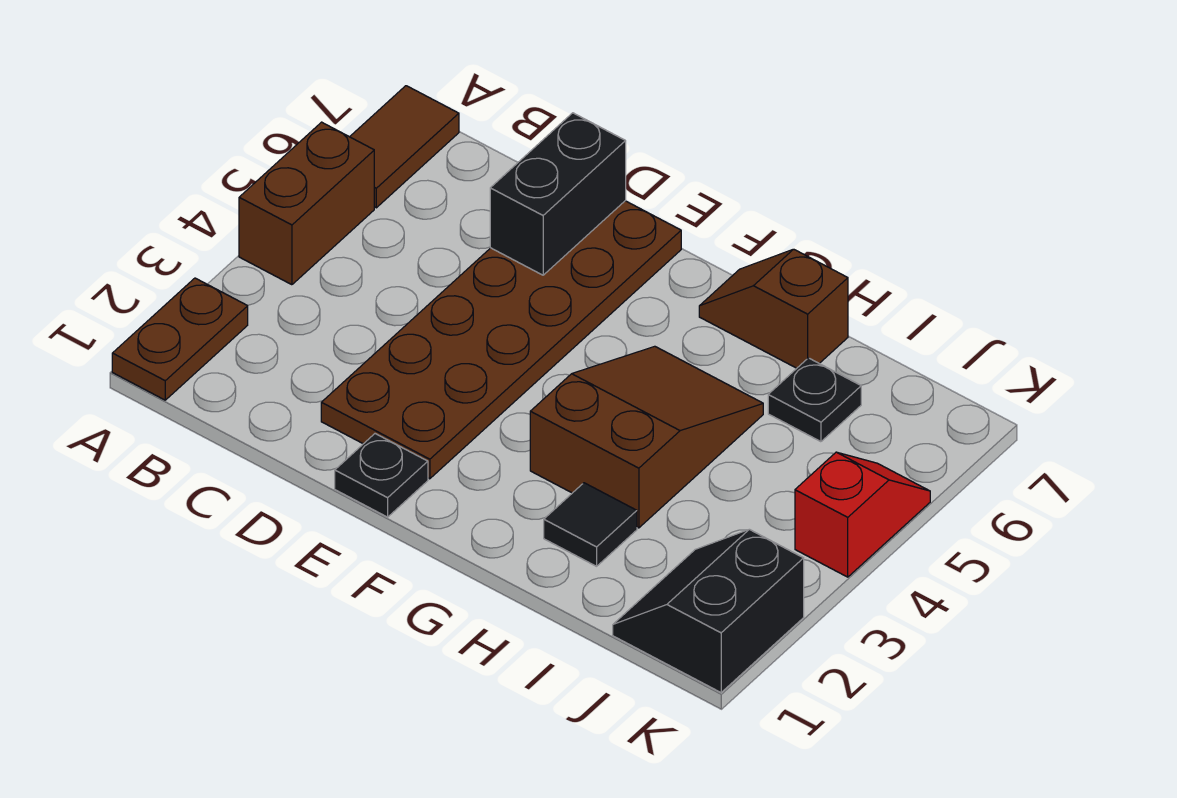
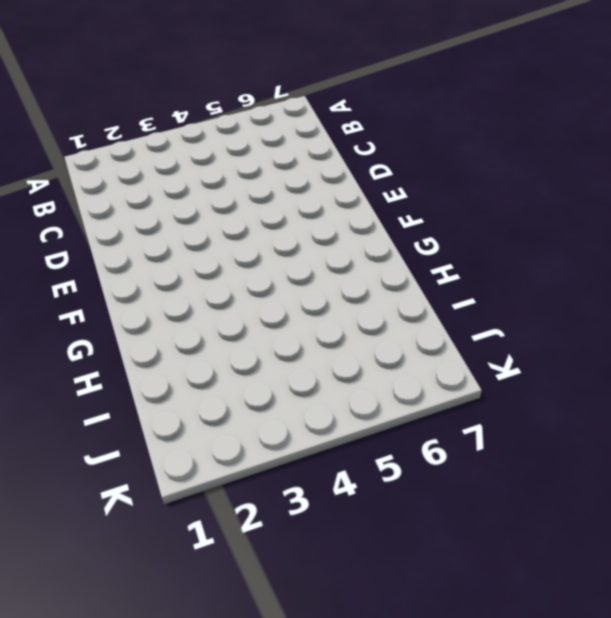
none -> brown plate A1:A2 level 1
none -> brown brick A4:A5 level 1
none -> brown tile A6:A7 level 1

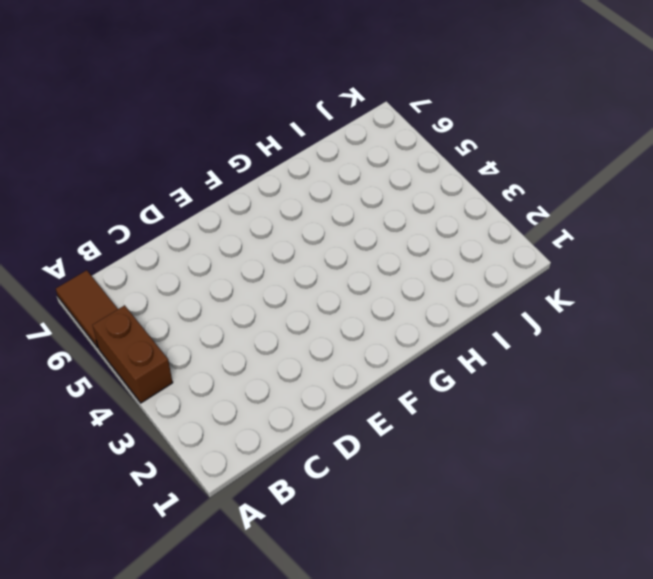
none -> brown plate A1:A2 level 1
none -> brown plate D2:E7 level 1
none -> black plate E1 level 1

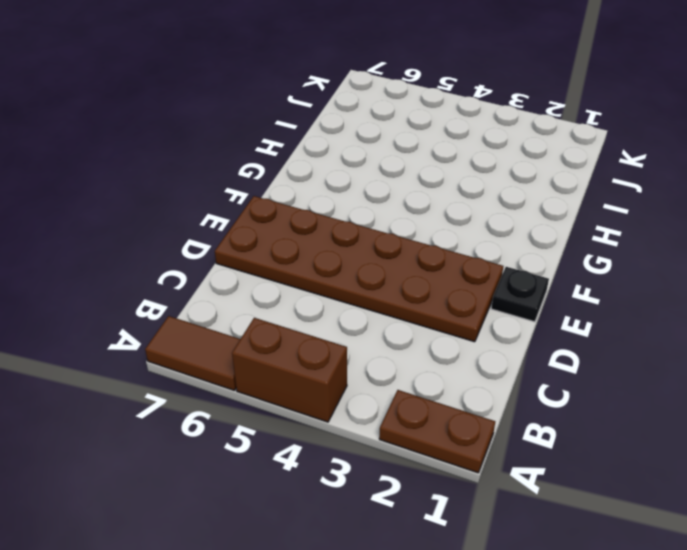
none -> brown slope G3:H5 level 1 top 3
none -> brown slope G7:H7 level 1 top H
none -> black tile H2 level 1

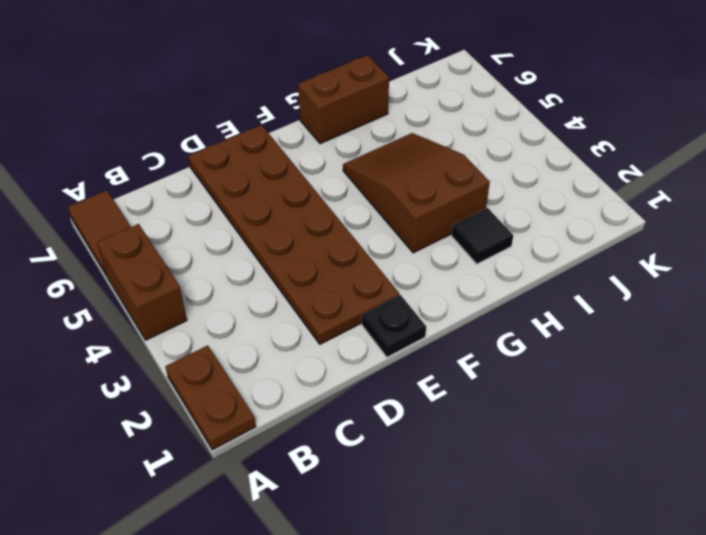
brown brick G7:H7 level 1 -> brown slope G7:H7 level 1 top H
none -> black plate I6 level 1
none -> black slope J1:K2 level 1 top K
none -> red slope K4:K5 level 1 top 4

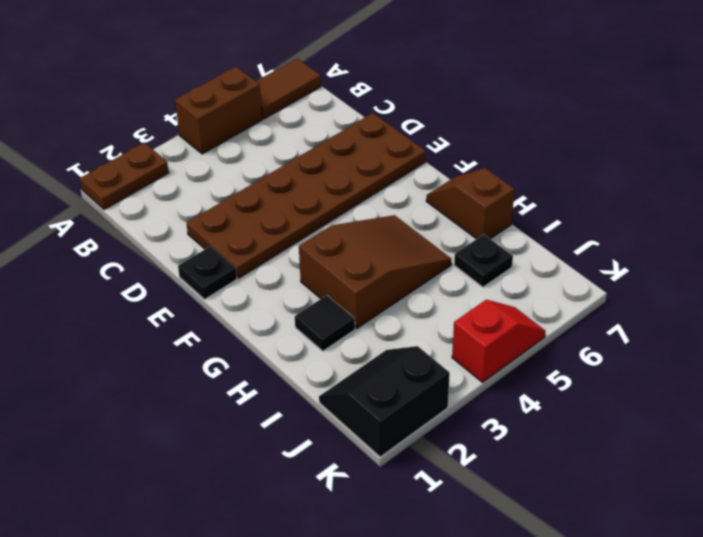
none -> black brick D6:D7 level 2

